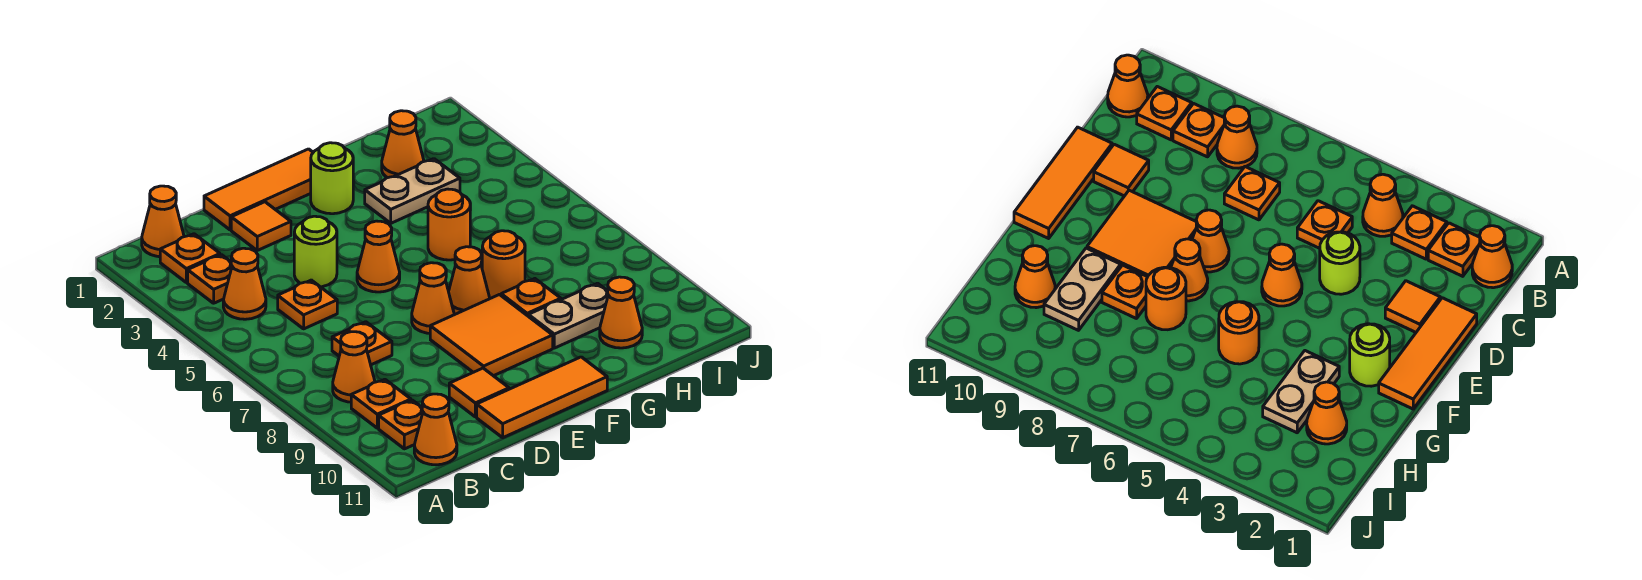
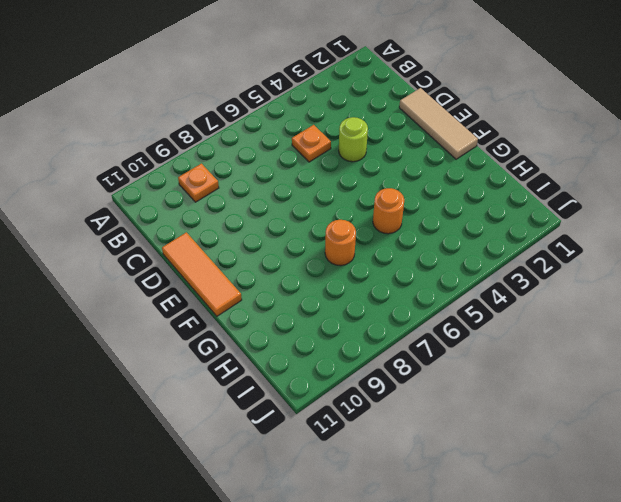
tan tile D1:F1 level 1 -> orange tile D1:F1 level 1
none -> orange cone B1 level 1
none -> orange plate B2 level 1
none -> orange plate B3 level 1

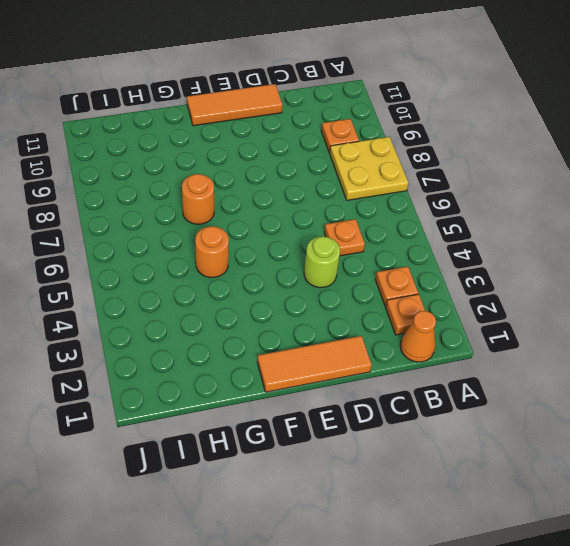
yellow plate A7:B8 level 1 -> orange cone B8 level 1
none -> orange cone B4 level 1
none -> orange plate B10 level 1
none -> orange cone B11 level 1

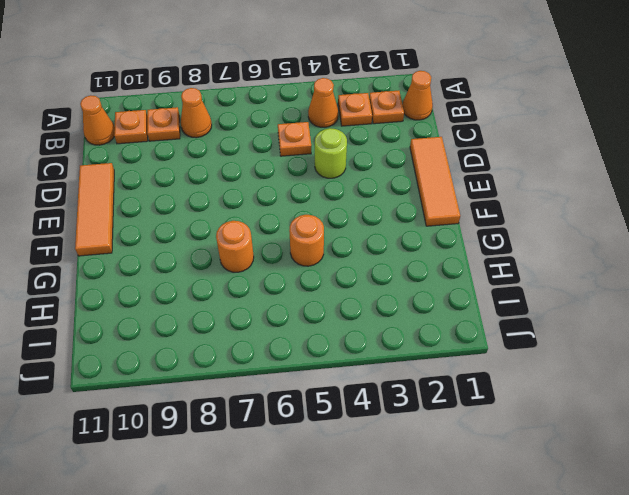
none -> orange plate C7 level 1
none -> orange tile D2 level 1
none -> orange tile D10 level 1

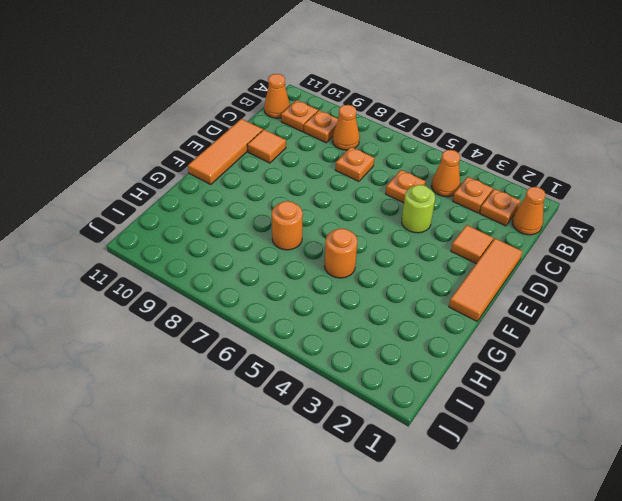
none -> orange cone E5 level 1
none -> orange cone E7 level 1
none -> orange tile E8:F9 level 1

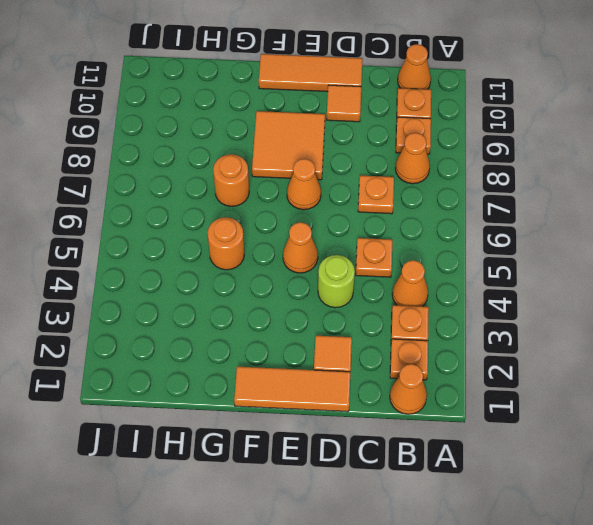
none -> lime round brick F2 level 1
none -> orange cone F7 level 1
none -> tan plate G3:H3 level 1

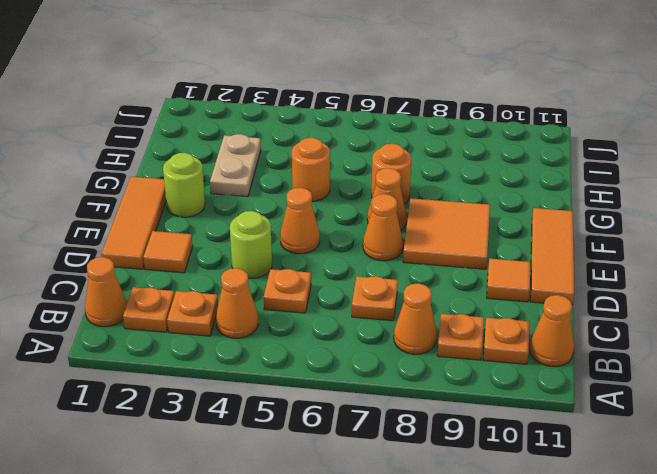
none -> orange plate G8 level 1
none -> tan plate G9:H9 level 1
none -> orange cone H2 level 1

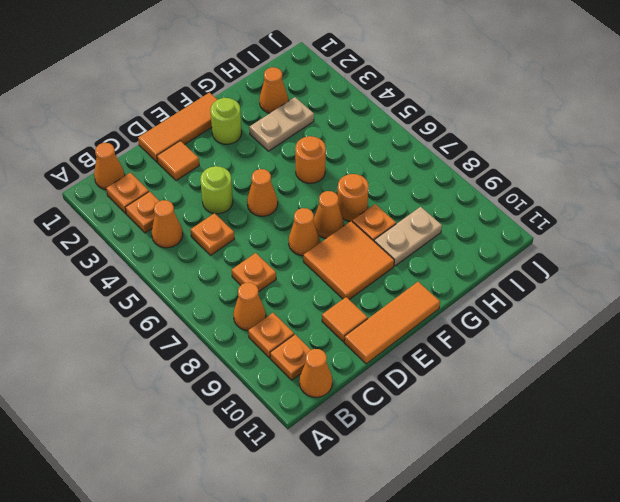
none -> orange cone H10 level 1

